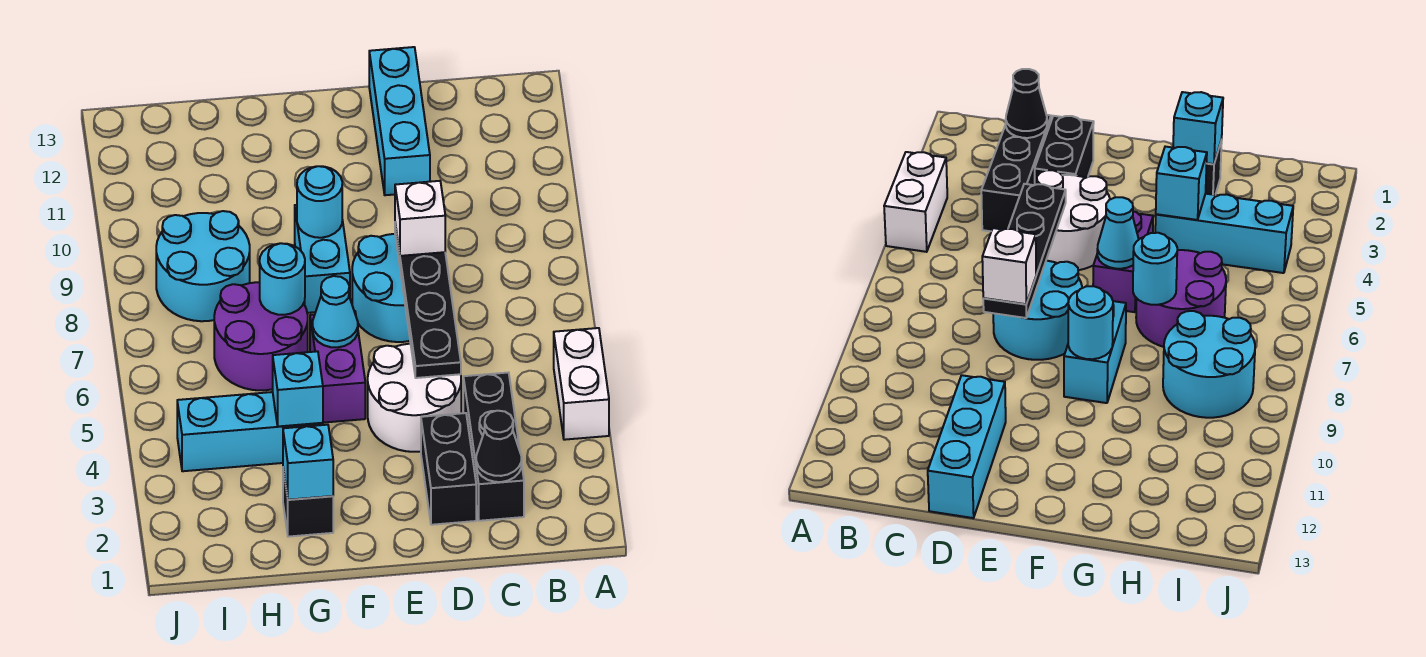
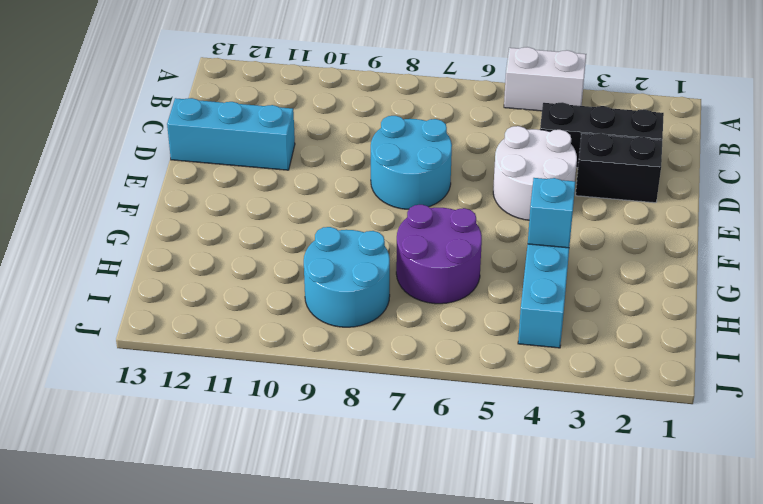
none -> purple brick F5:F6 level 1
none -> cyan brick F8:F9 level 1
none -> black brick G2 level 1

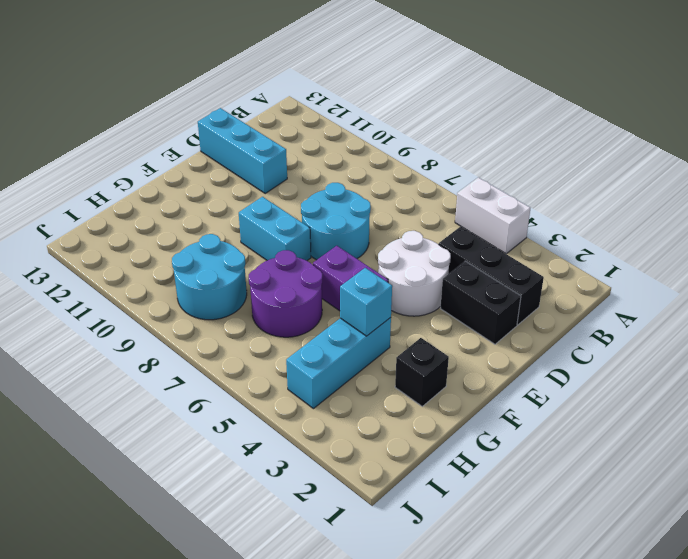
none -> black cone C2 level 2
none -> black plate D5:D8 level 2
none -> cyan cone F6 level 2

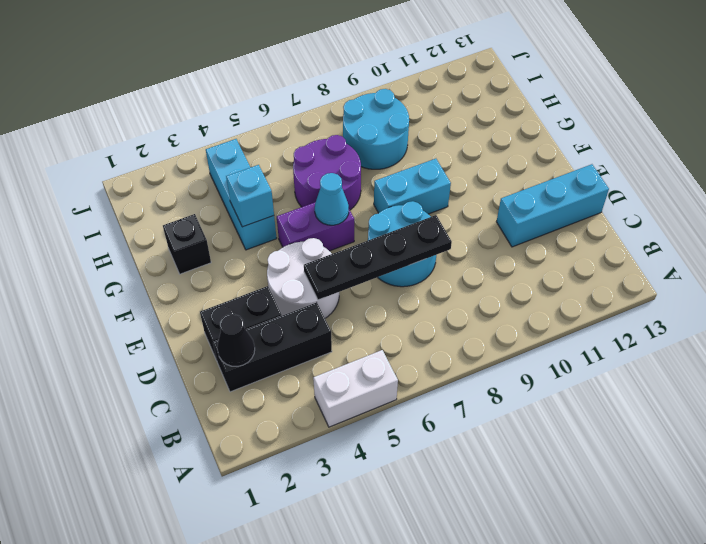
none -> cyan round brick F9 level 2
none -> cyan brick G2 level 2
none -> cyan round brick G7 level 2

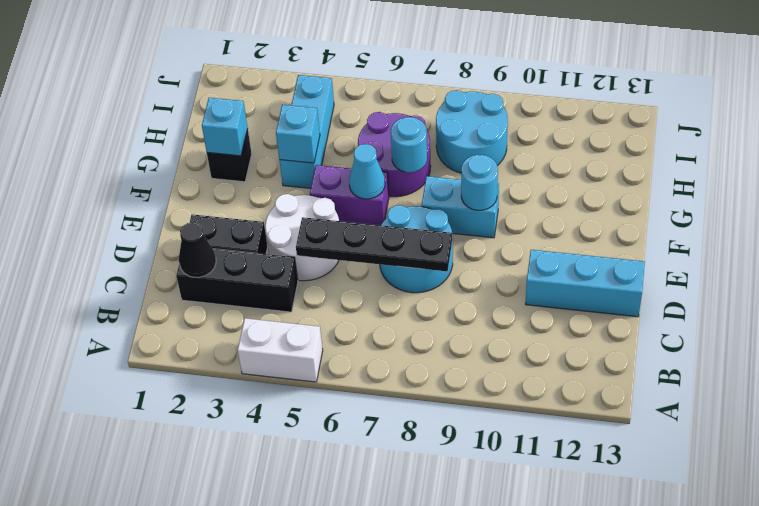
none -> white brick D8 level 3

